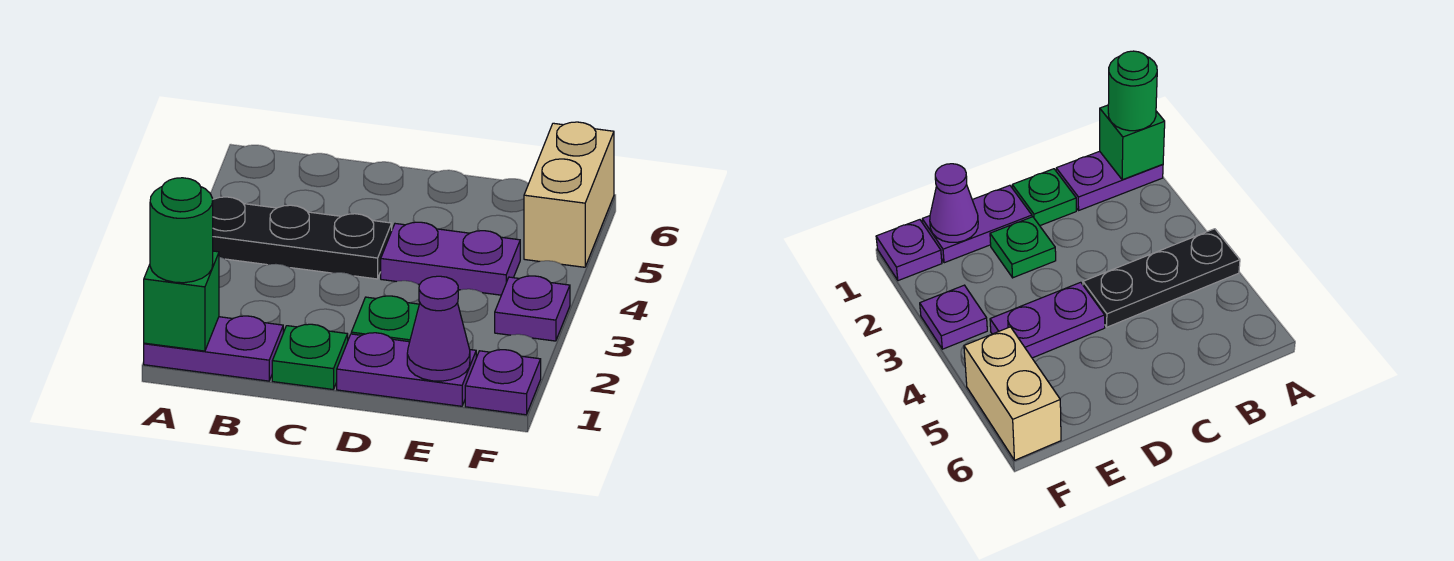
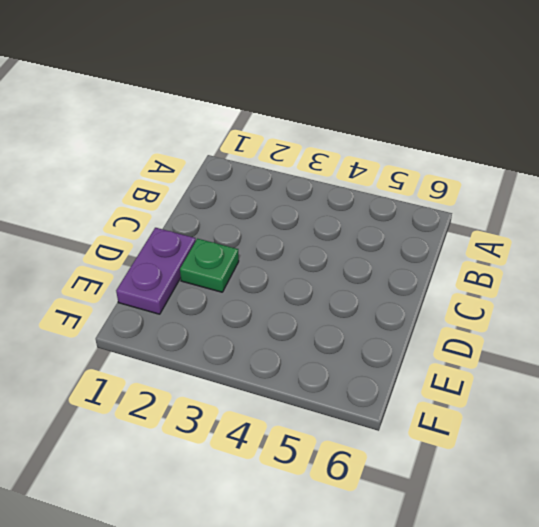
none -> purple plate A1:B1 level 1
none -> black plate A4:C4 level 1
none -> green plate C1 level 1

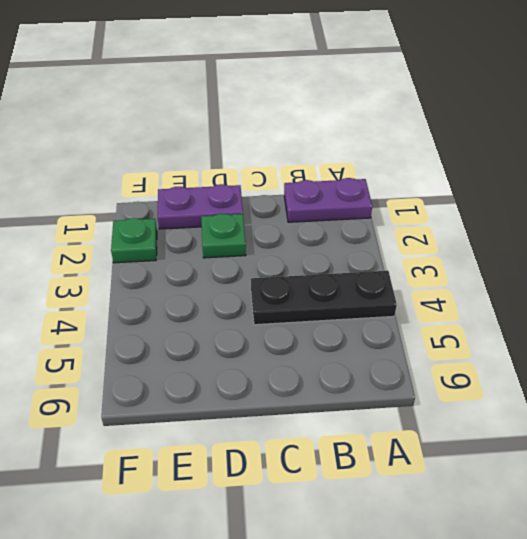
green plate F2 level 1 -> green plate C1 level 1
none -> purple plate D4:E4 level 1
none -> purple plate F1 level 1
none -> purple plate F3 level 1

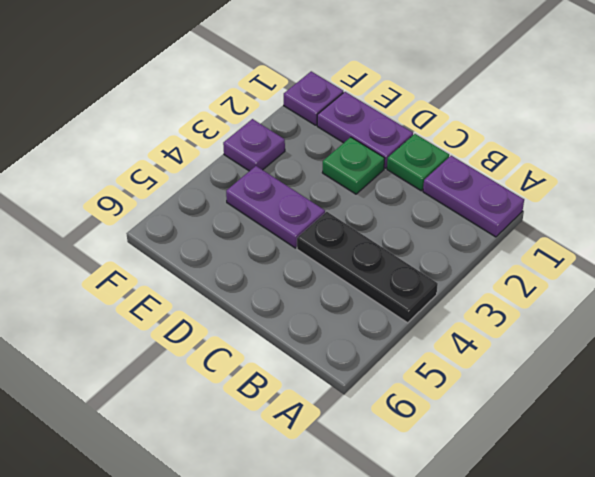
none -> tan brick F5:F6 level 1
none -> green brick A1 level 2
none -> purple cone E1 level 2

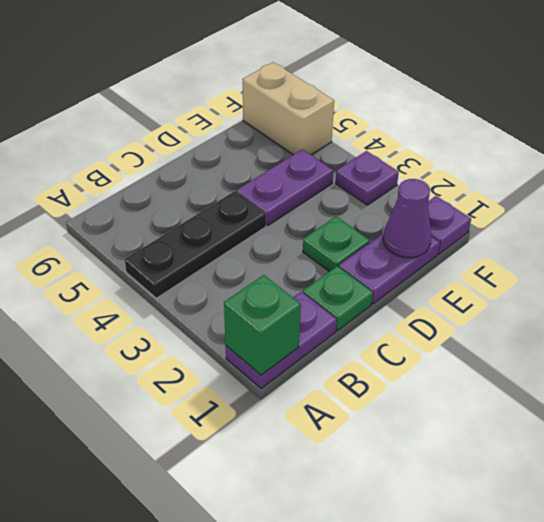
none -> green round brick A1 level 3

